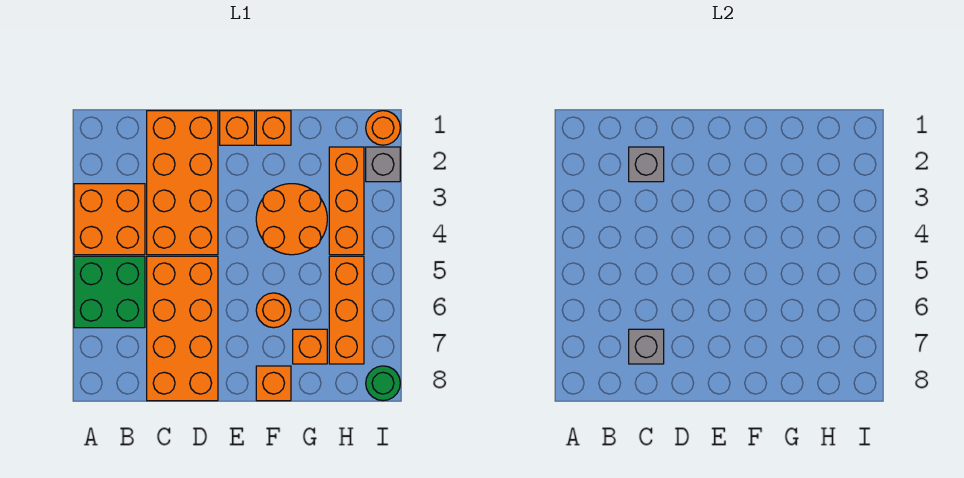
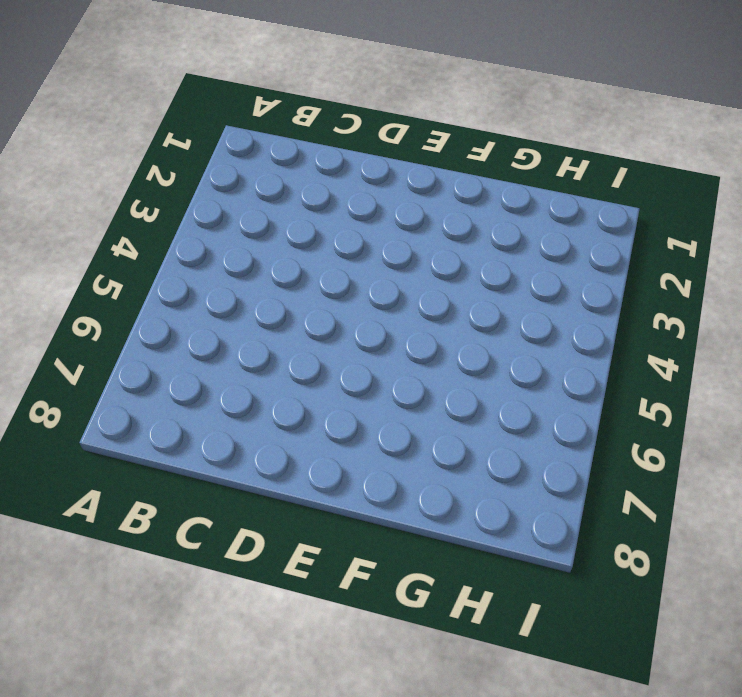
none -> orange brick A3:B4 level 1
none -> green brick A5:B6 level 1
none -> orange brick C1:D4 level 1

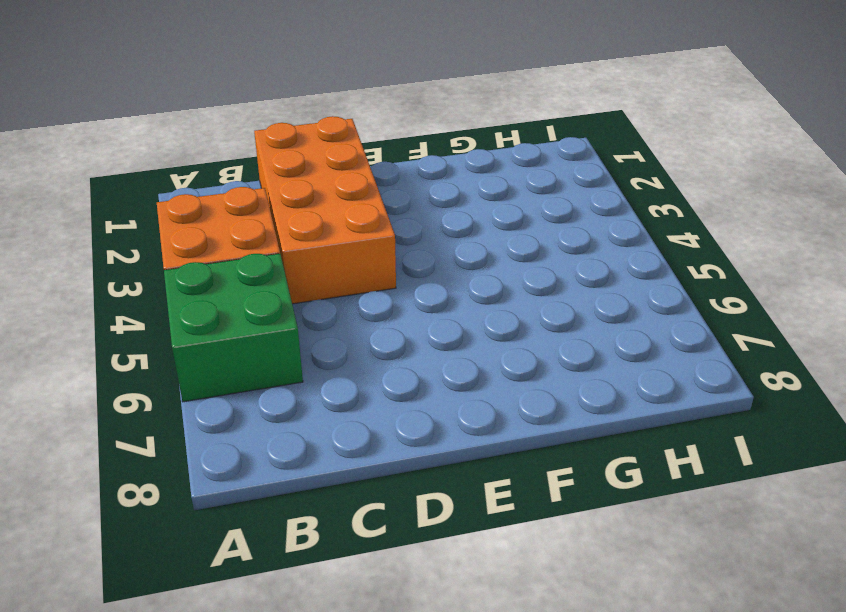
none -> orange brick C5:D8 level 1
none -> orange brick E1 level 1
none -> orange brick F1 level 1

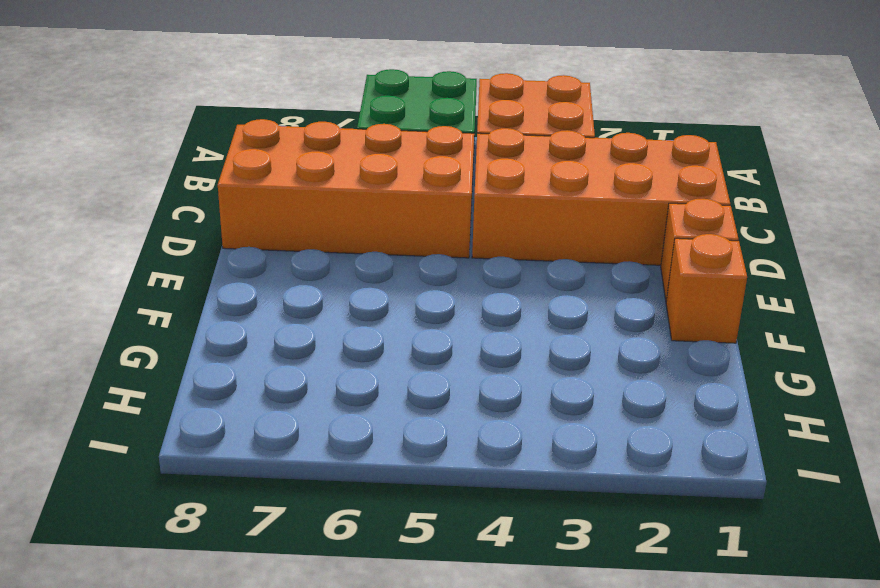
none -> orange round brick F3:G4 level 1
none -> orange round brick F6 level 1
none -> orange brick F8 level 1

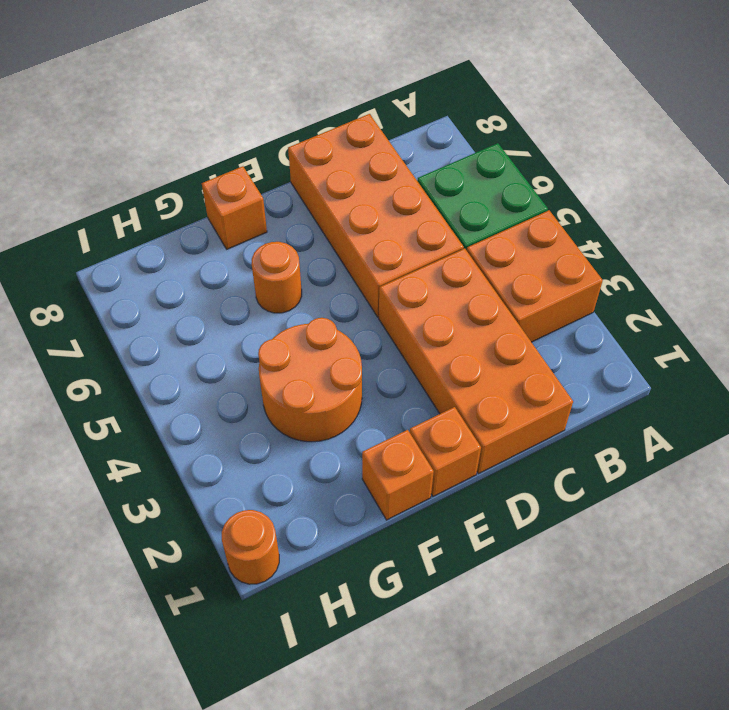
none -> orange brick G7 level 1
none -> orange brick H2:H4 level 1
none -> orange brick H5:H7 level 1

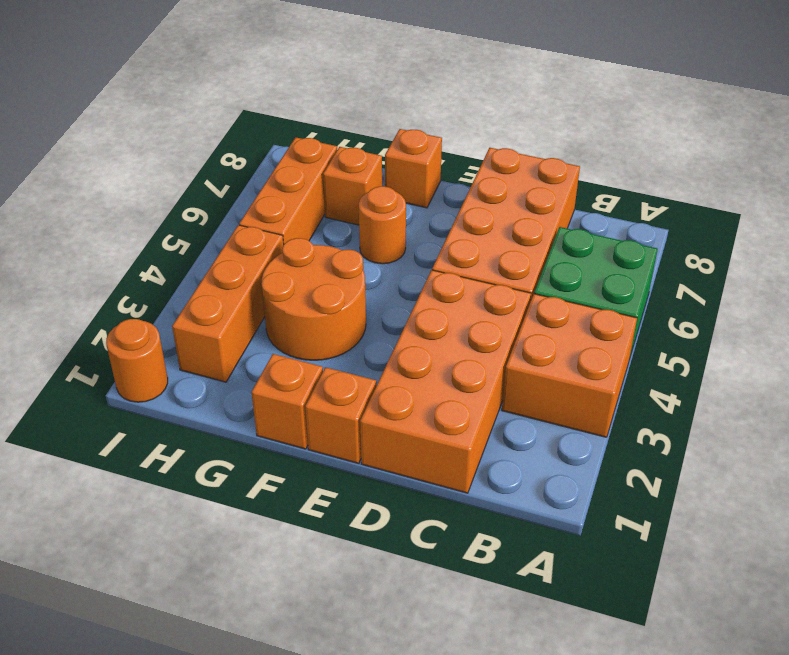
none -> grey brick I2 level 1
none -> green round brick I8 level 1
none -> grey brick C2 level 2

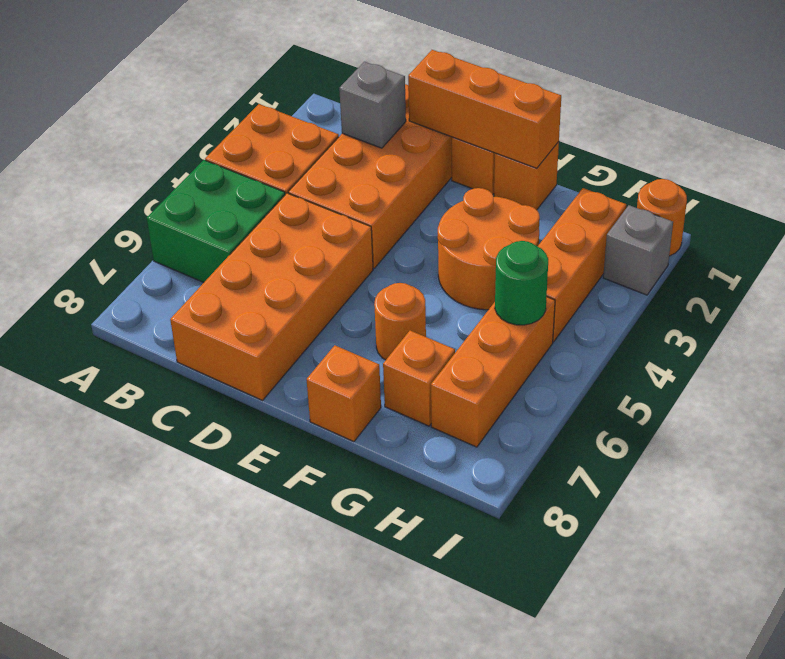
orange brick D1:F1 level 2 -> none
green round brick H5 level 2 -> green round brick I8 level 1
none -> grey brick C7 level 2

